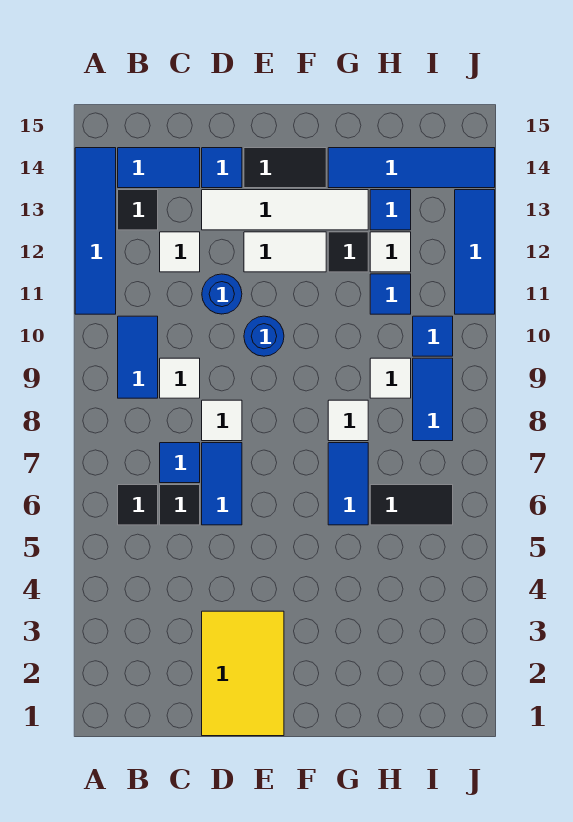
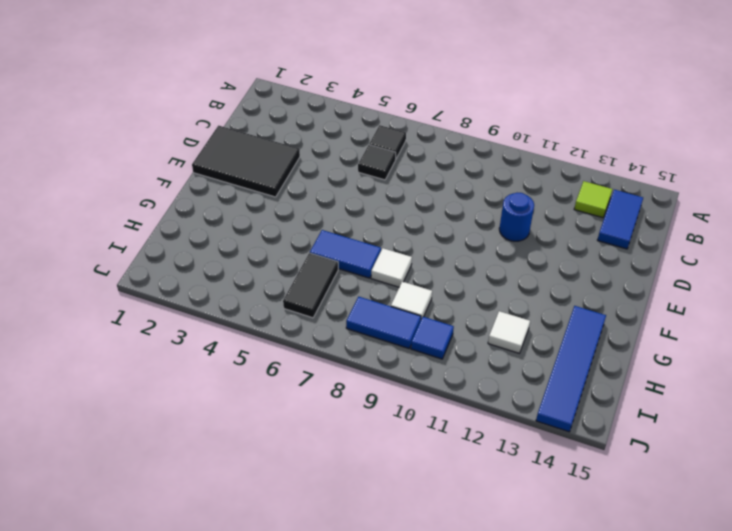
lime tile B13 level 1 -> black tile B13 level 1
black tile D1:E3 level 1 -> yellow tile D1:E3 level 1
none -> blue tile A11:A14 level 1
none -> blue tile B9:B10 level 1
none -> blue tile C7 level 1
none -> white tile C9 level 1

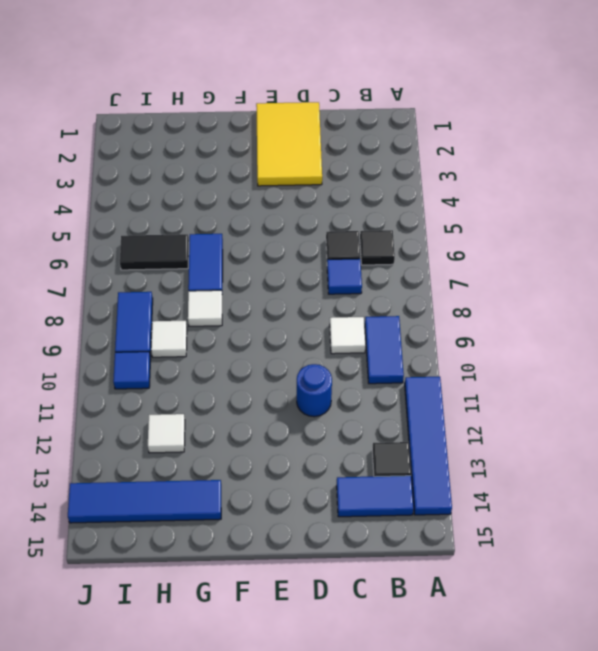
none -> white tile C12 level 1
none -> blue tile D6:D7 level 1
none -> white tile D8 level 1
none -> white tile D13:G13 level 1

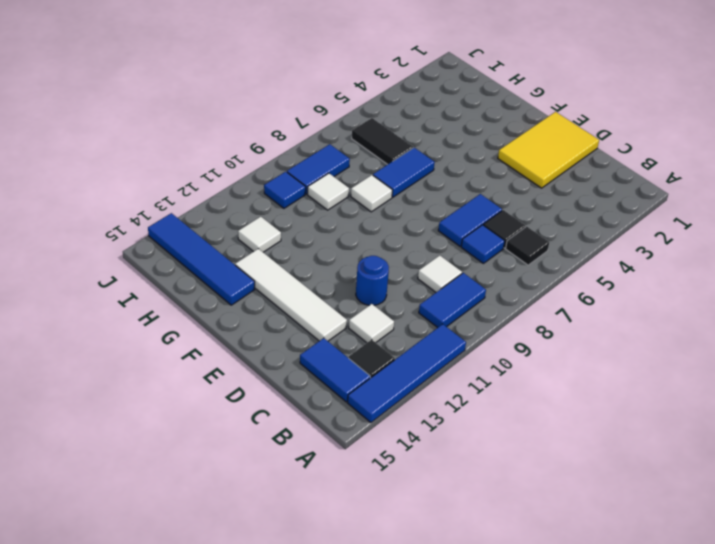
none -> white tile D8 level 1
none -> blue tile D14 level 1
none -> blue round brick E10 level 1
none -> white tile E12:F12 level 1

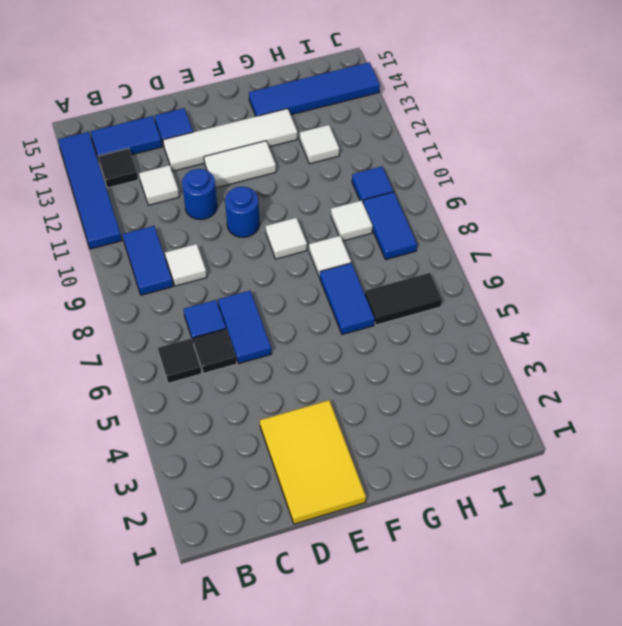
white tile F9 level 1 -> white tile D8 level 1
none -> black tile E14:F14 level 1
none -> black tile G12 level 1
none -> blue tile H11 level 1
none -> blue tile H13 level 1

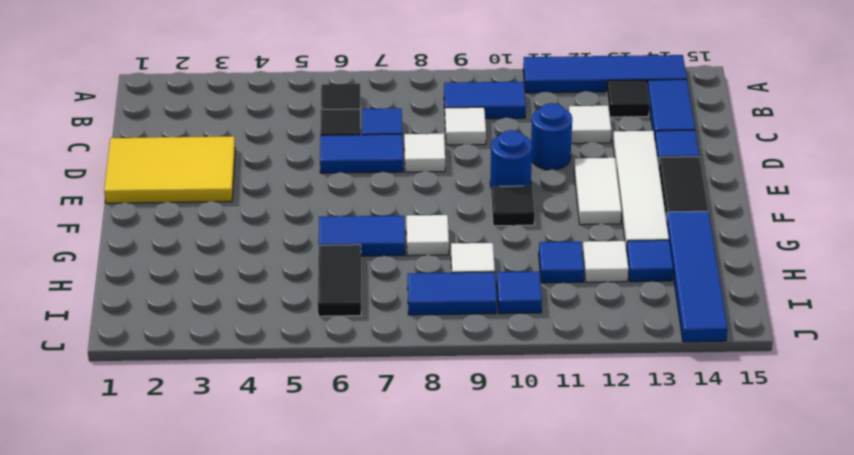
black tile F10 level 1 -> black tile G12 level 1
none -> blue tile J11:J13 level 1

